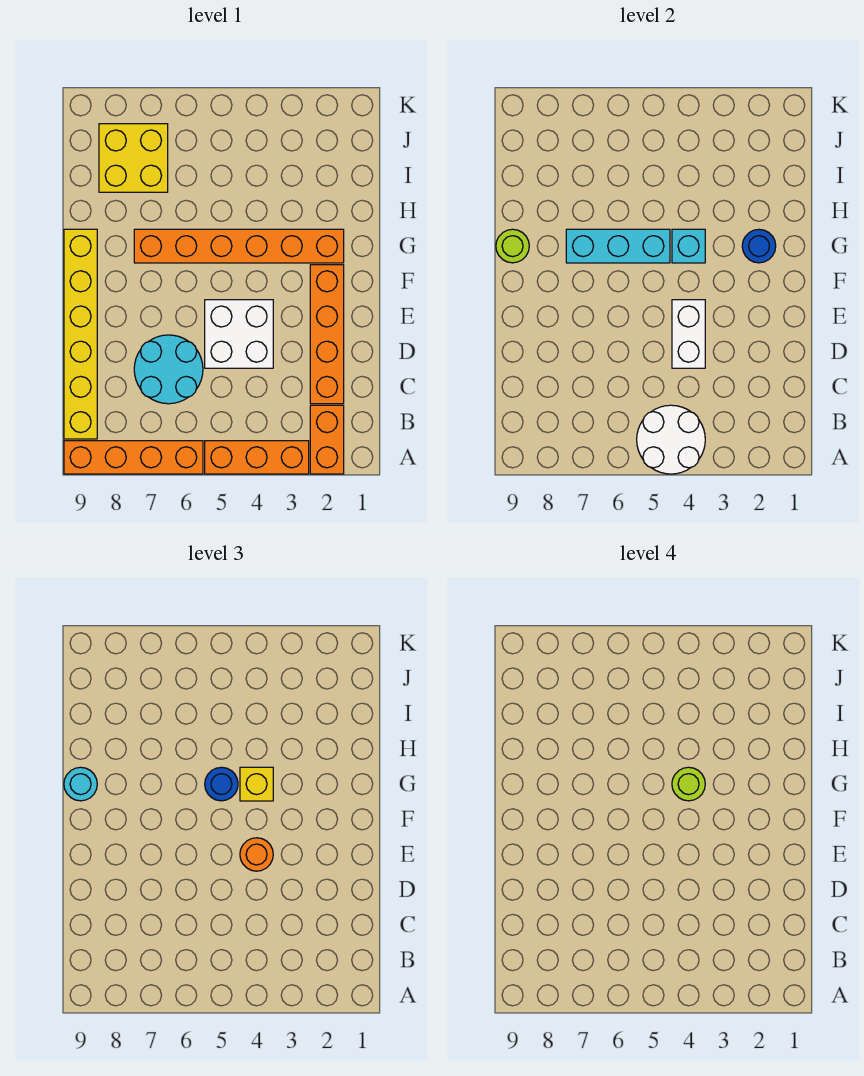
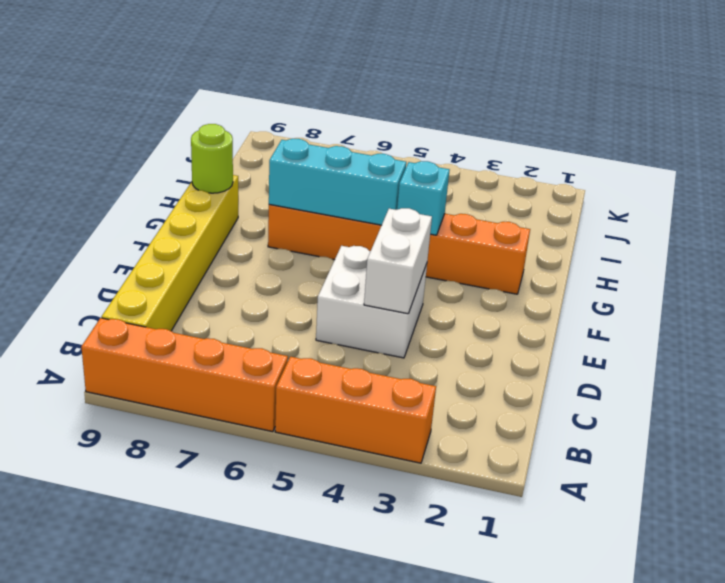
none -> orange brick A2:B2 level 1
none -> orange brick C2:F2 level 1
none -> cyan round brick C6:D7 level 1

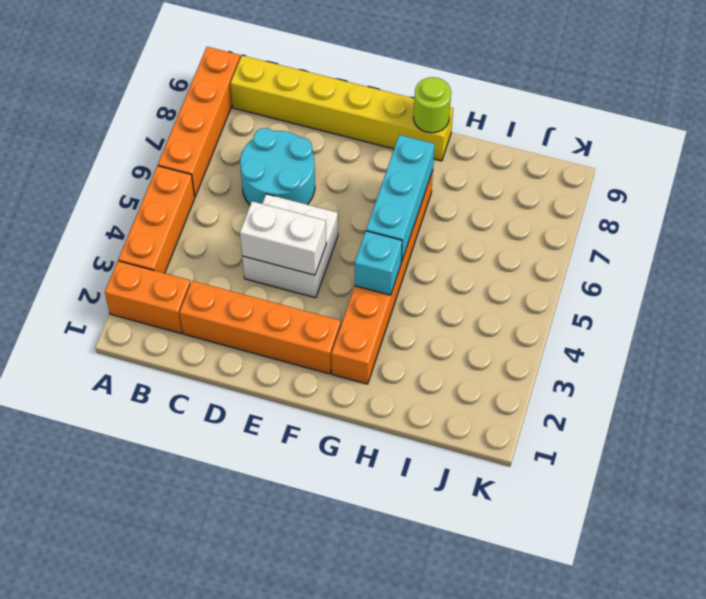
none -> yellow brick I7:J8 level 1
none -> white round brick A4:B5 level 2
none -> blue round brick G2 level 2

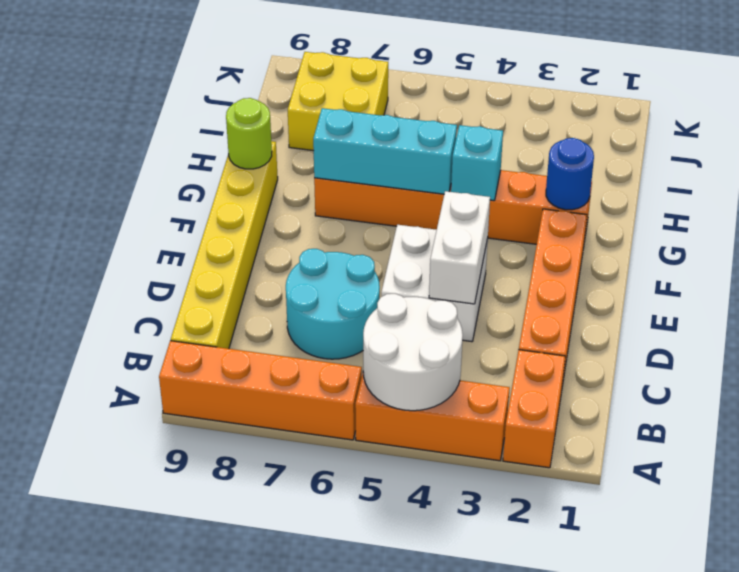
none -> orange round brick E4 level 3
none -> yellow brick G4 level 3
none -> blue round brick G5 level 3

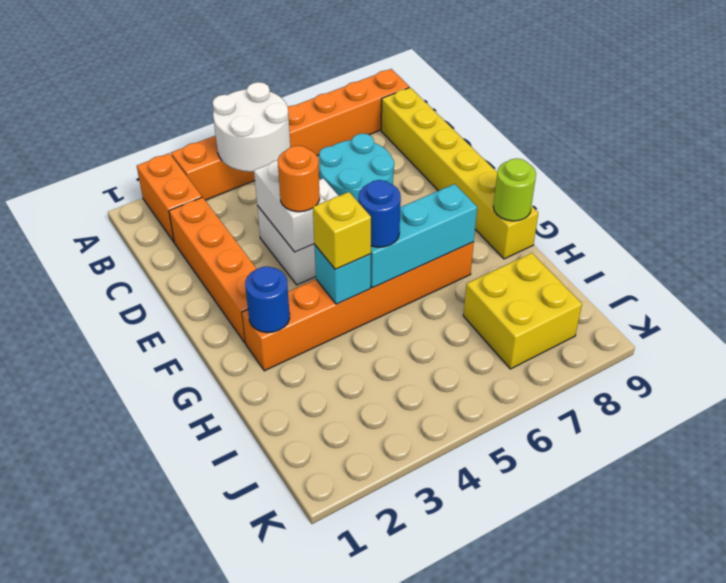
none -> cyan round brick G9 level 3
none -> lime round brick G4 level 4

